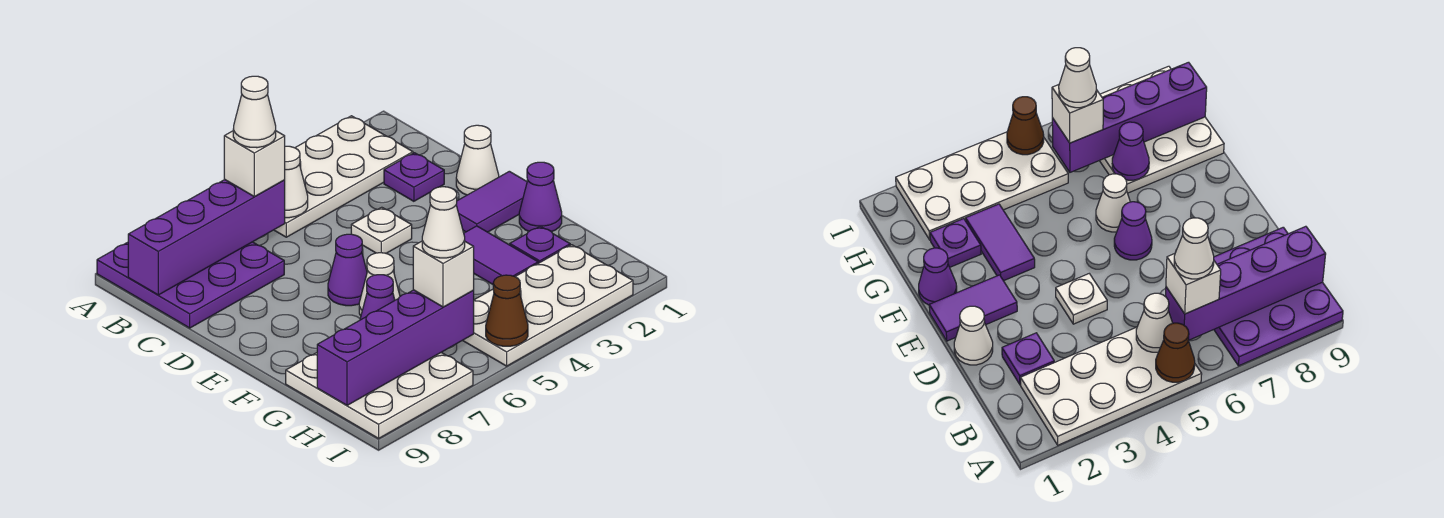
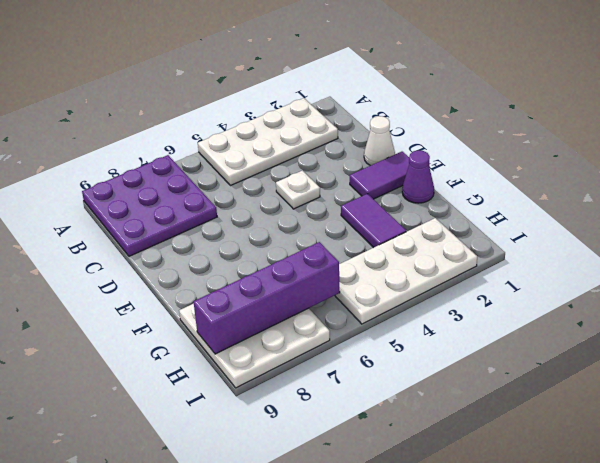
none -> purple plate C2 level 1
none -> purple cone E6 level 1
none -> white cone F6 level 1

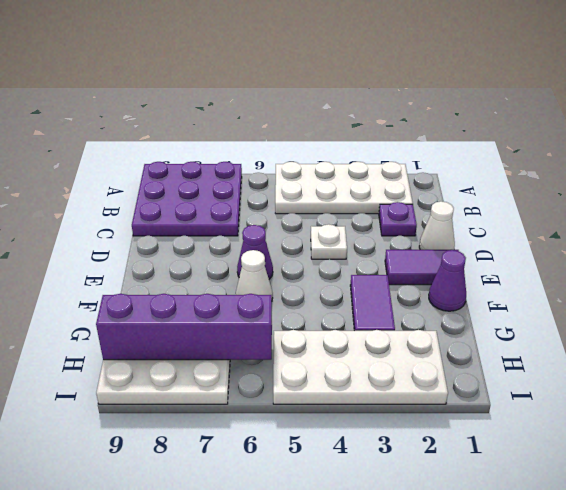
none -> purple plate G2 level 1
none -> brown cone A5 level 2
none -> white cone B5 level 2

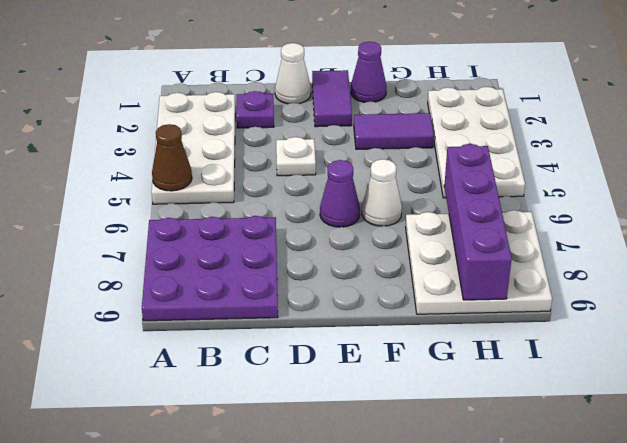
none -> purple plate G2 level 1
none -> white cone B5 level 2
none -> purple brick B6:B9 level 2

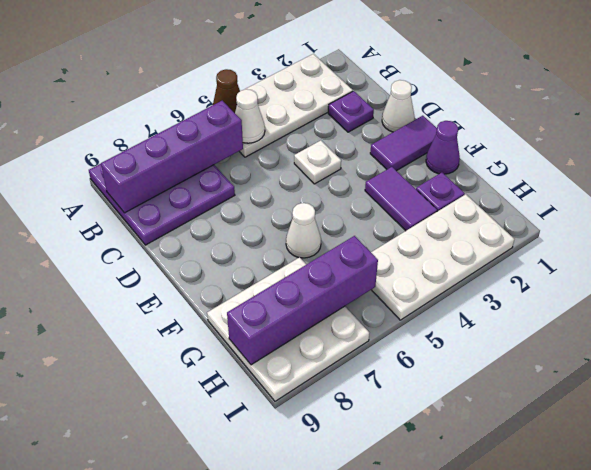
none -> purple cone E6 level 1
none -> purple cone G7 level 2
none -> brown cone I5 level 2

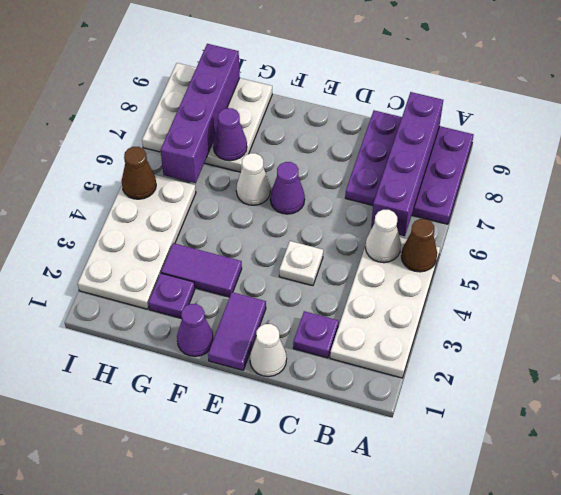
none -> white brick B6 level 3
none -> white brick H6 level 3
none -> white cone B6 level 4

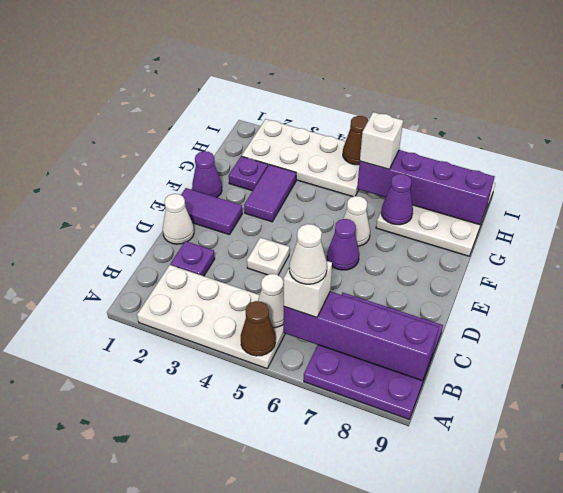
none -> white cone H6 level 4

